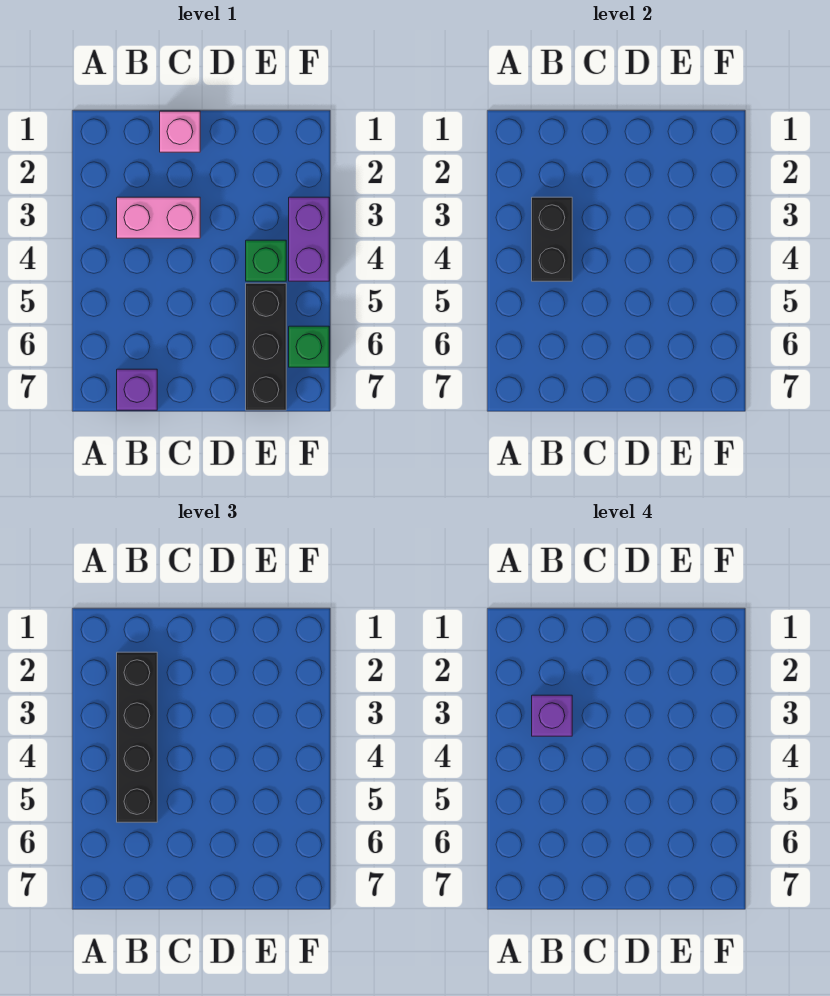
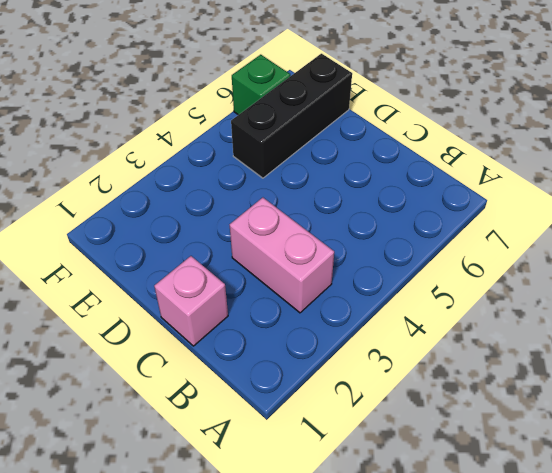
none -> purple brick B7 level 1
none -> green brick E4 level 1

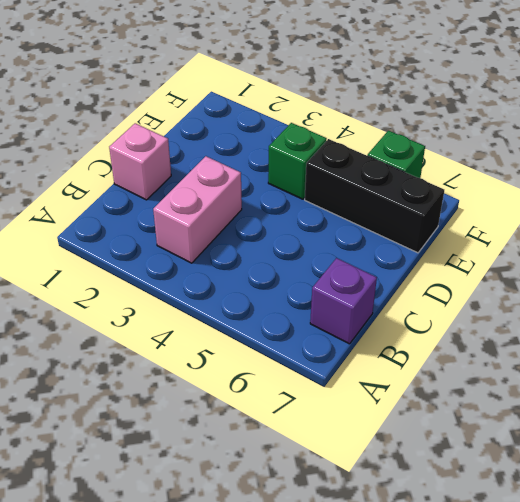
none -> purple brick F3:F4 level 1
none -> black brick B3:B4 level 2

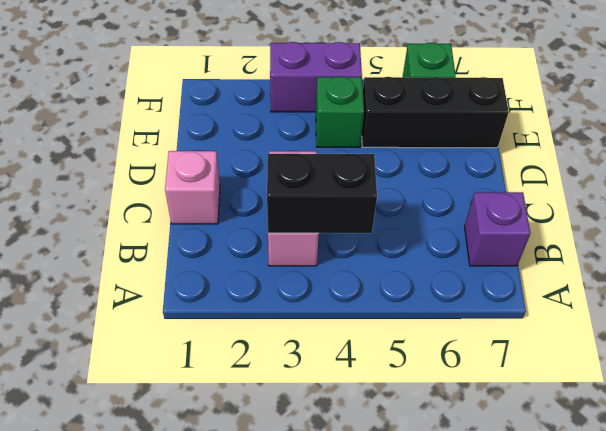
none -> black brick B2:B5 level 3
none -> purple brick B3 level 4

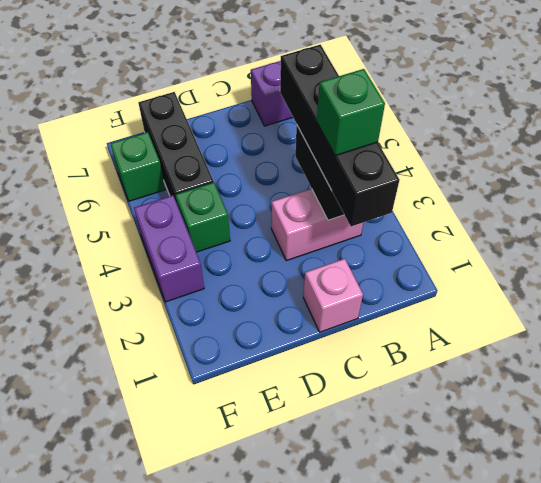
green brick B3 level 4 -> purple brick B3 level 4

